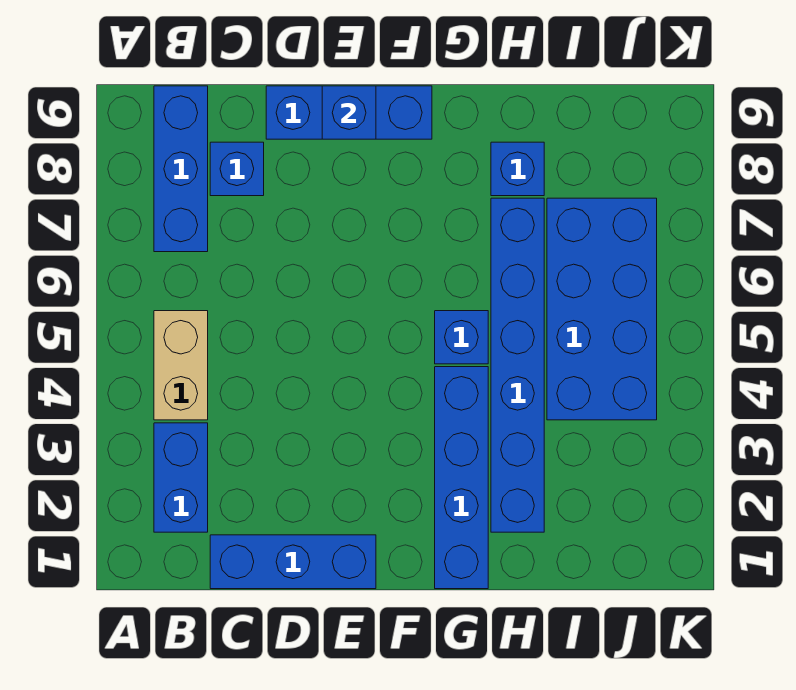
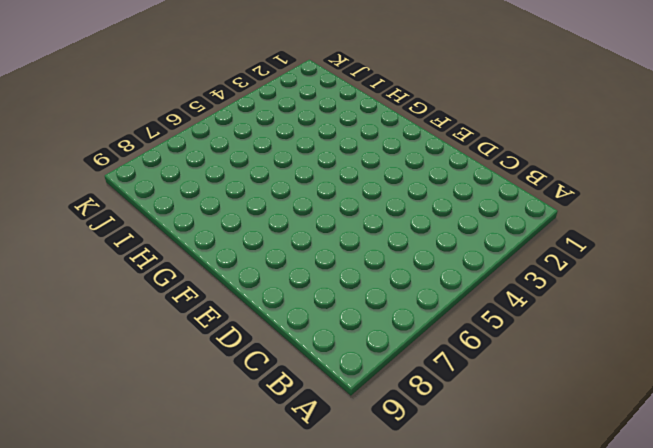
none -> blue brick B2:B3 level 1
none -> tan brick B4:B5 level 1
none -> blue brick B7:B9 level 1

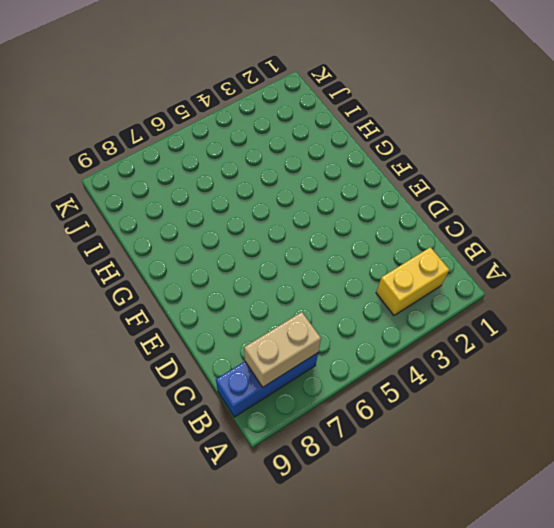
yellow brick B2:B3 level 1 -> blue brick B2:B3 level 1
tan brick B7:B8 level 2 -> tan brick B4:B5 level 1
none -> blue brick C1:E1 level 1
none -> blue brick C8 level 1
none -> blue brick D9:F9 level 1

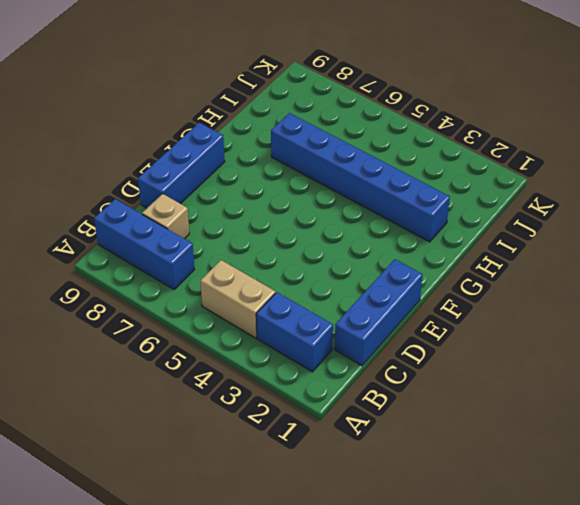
tan brick C8 level 1 -> blue brick C8 level 1
none -> blue brick G1:G4 level 1
none -> blue brick G5 level 1
none -> blue brick H8 level 1

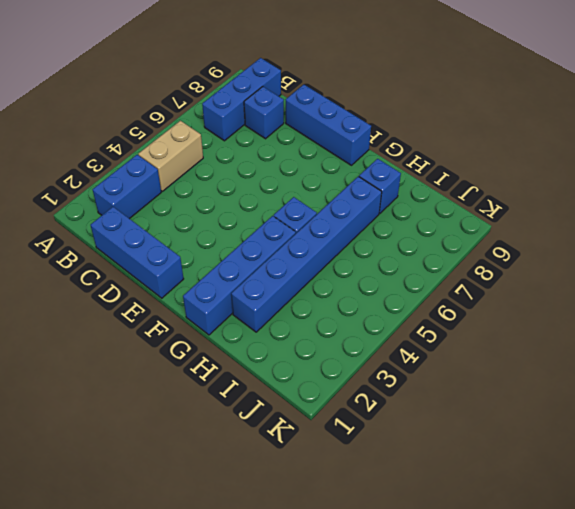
none -> blue brick I4:J7 level 1
none -> blue brick E9 level 2

